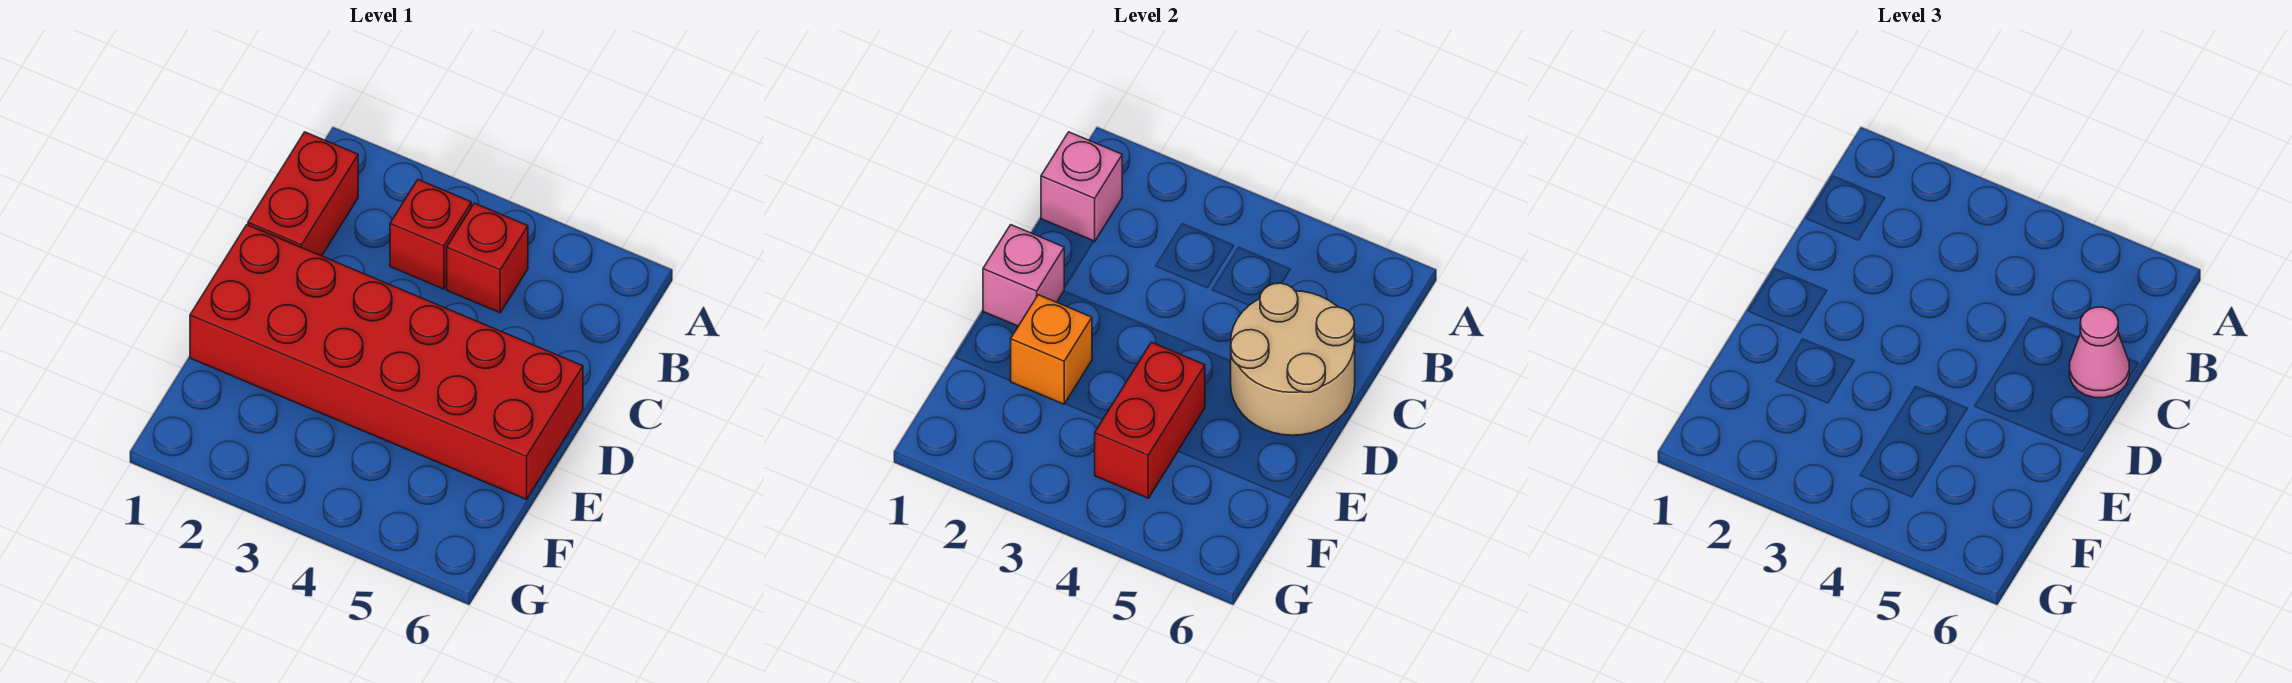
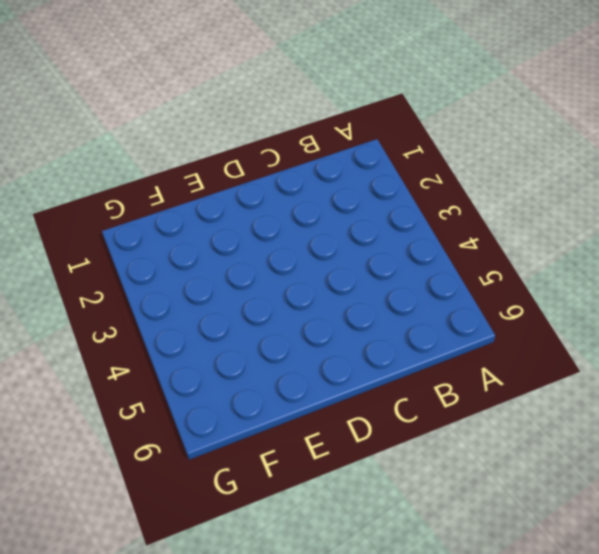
none -> red brick B1:C1 level 1
none -> red brick B3 level 1

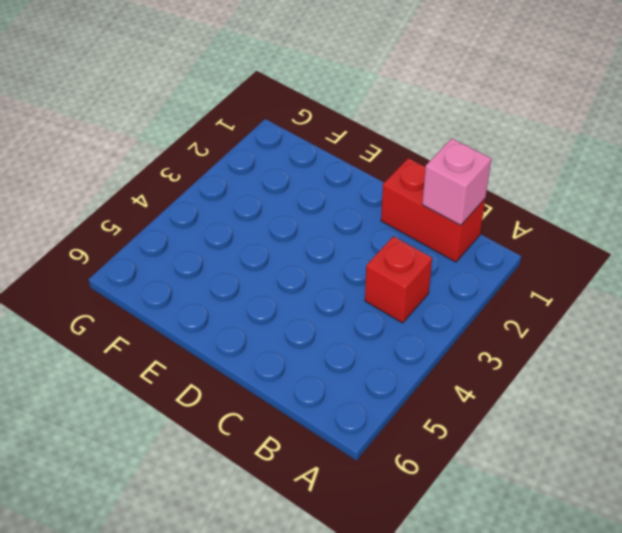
none -> red brick B4 level 1
none -> red brick D1:E6 level 1

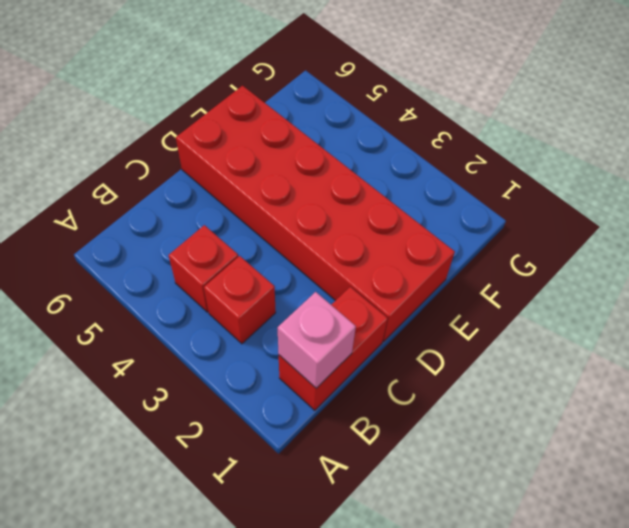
none -> tan round brick C5:D6 level 2
none -> pink brick D1 level 2

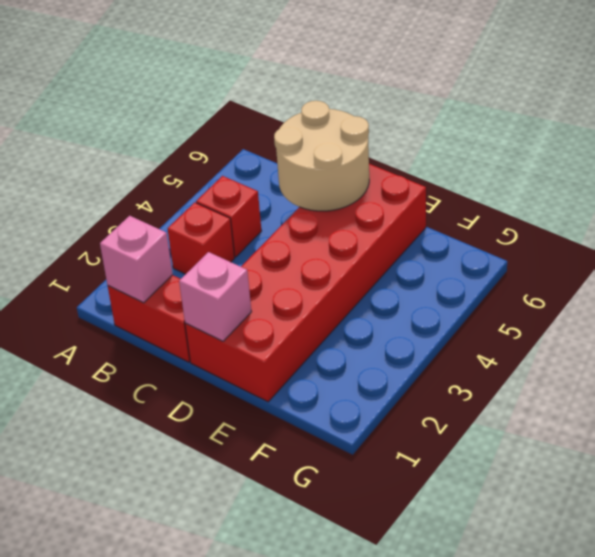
none -> orange brick E2 level 2
none -> red brick E4:F4 level 2

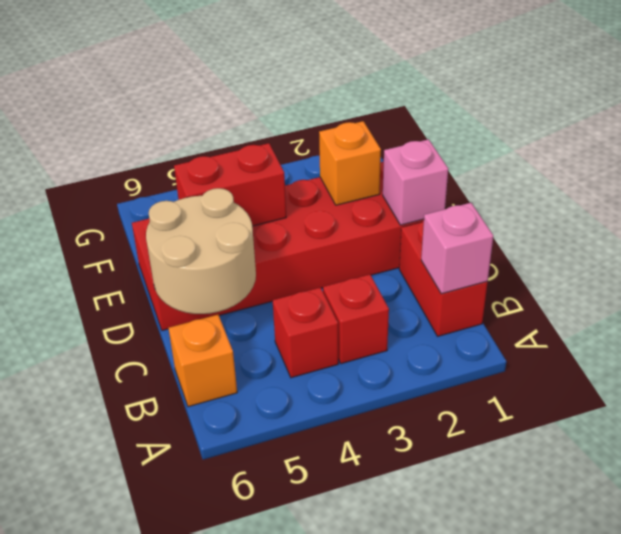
orange brick B6 level 1 -> none
red brick E4:E5 level 2 -> red brick E4:F4 level 2
none -> pink cone C6 level 3

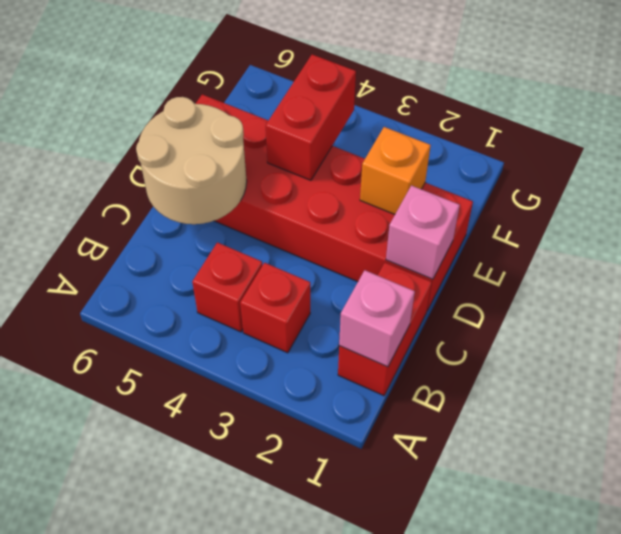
none -> pink cone C6 level 3

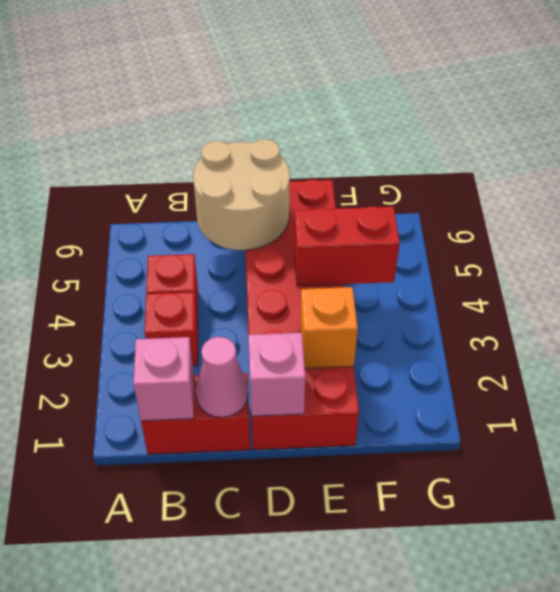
pink cone C1 level 2 -> pink cone C6 level 3

